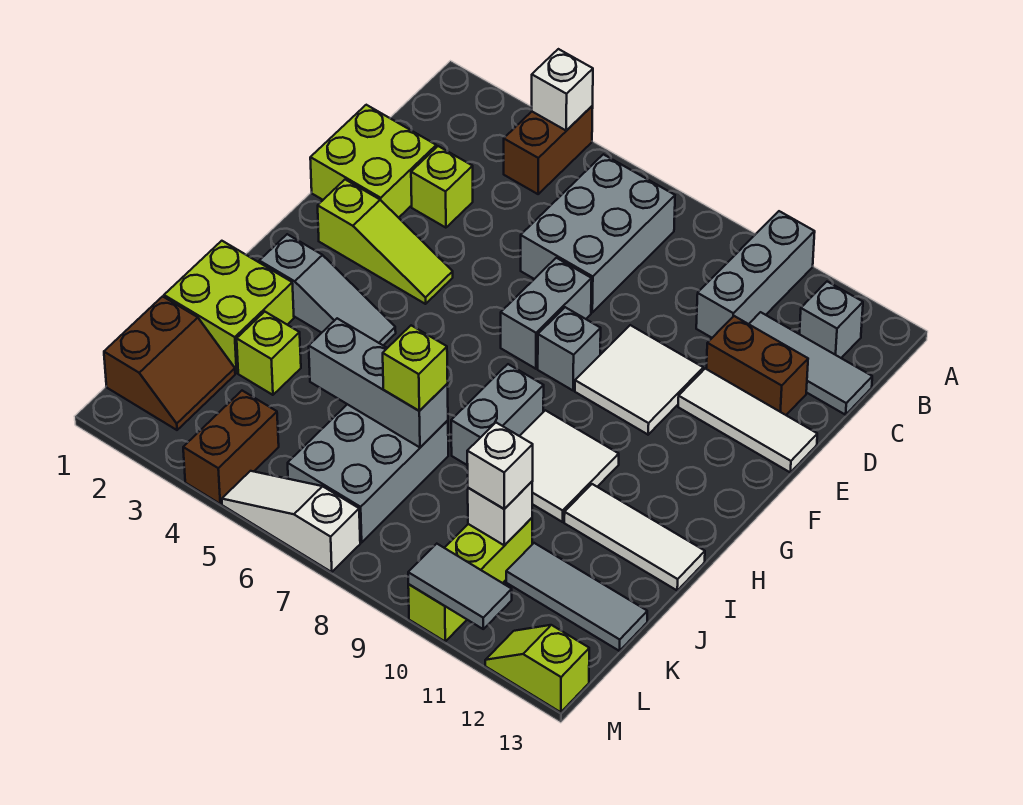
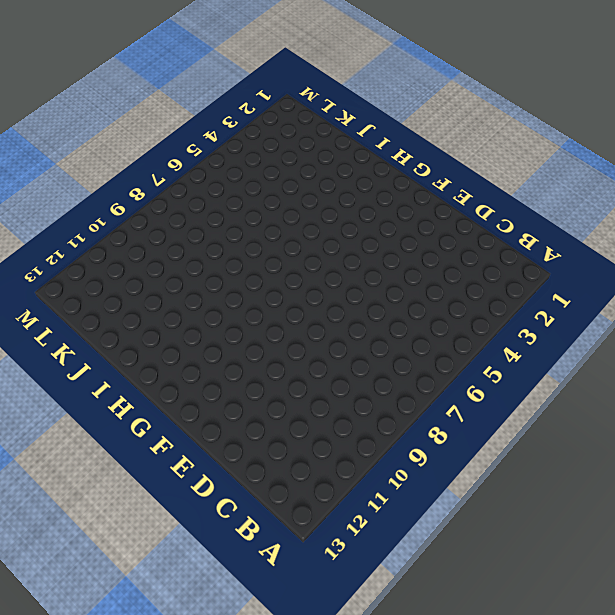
none -> brown brick A4:B4 level 1
none -> grey brick A10:C10 level 1
none -> grey brick B6:D7 level 1
none -> grey brick B12 level 1

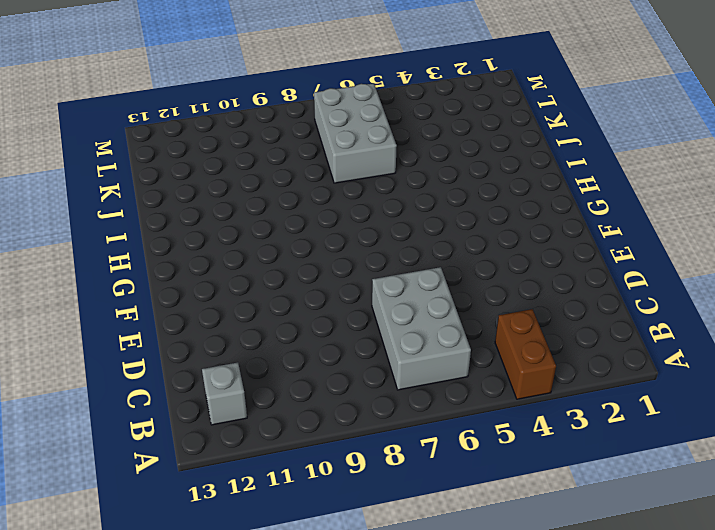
none -> grey brick A10:C10 level 1
none -> grey tile C11:C13 level 1
none -> lime brick D1:E2 level 1
none -> lime brick D3 level 1

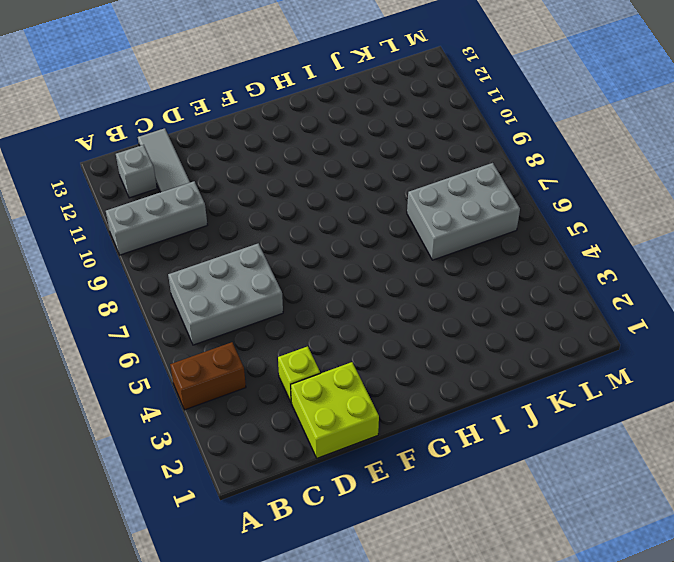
none -> brown brick D11:D12 level 1
none -> grey brick E7:F7 level 1
none -> white tile E9:F10 level 1
none -> white tile E11:E13 level 1

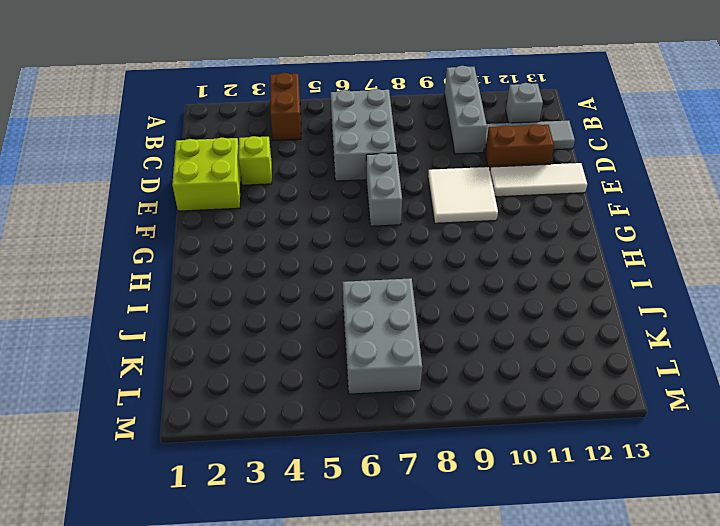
none -> lime slope F2:F4 level 1 top 2
none -> grey brick F8 level 1
none -> grey slope H2:H4 level 1 top 2
none -> grey brick H8:I8 level 1

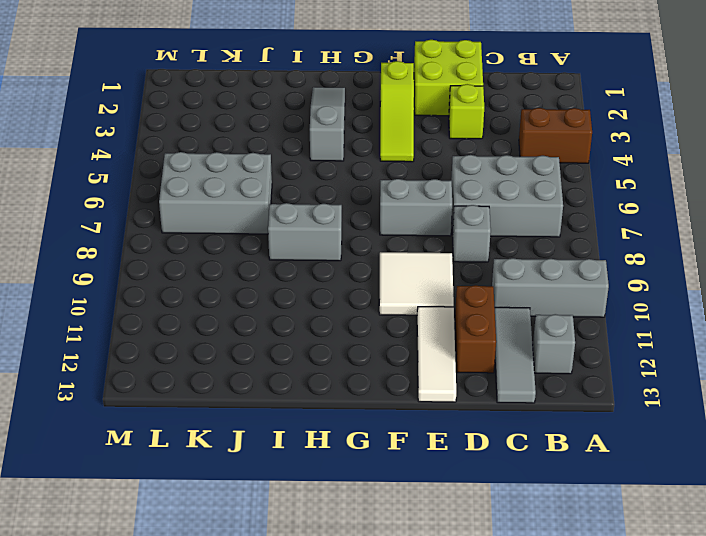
grey brick D8 level 1 -> grey brick F8 level 1
grey slope H2:H4 level 1 top 4 -> grey slope H2:H4 level 1 top 2
none -> white tile H9:I10 level 1
none -> lime brick I1:J2 level 1
none -> white tile I11:I13 level 1
none -> lime brick J3 level 1

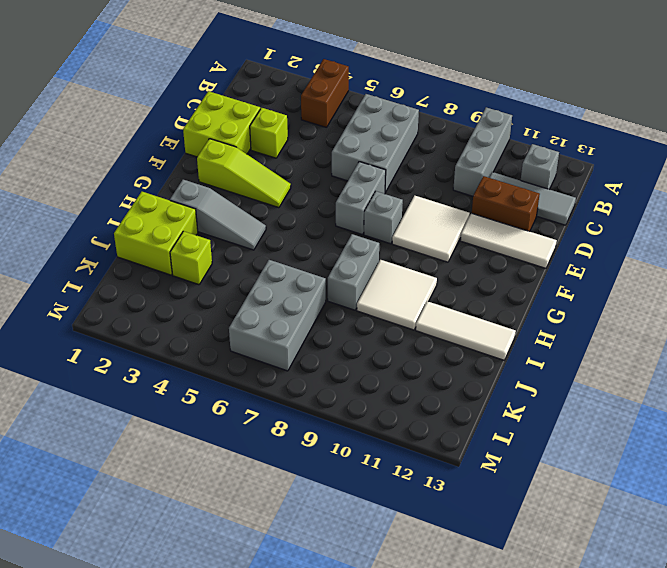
none -> brown slope K1:L2 level 1 top 1
none -> lime brick K10:M10 level 1
none -> grey tile K11:K13 level 1
none -> brown brick L4:M4 level 1

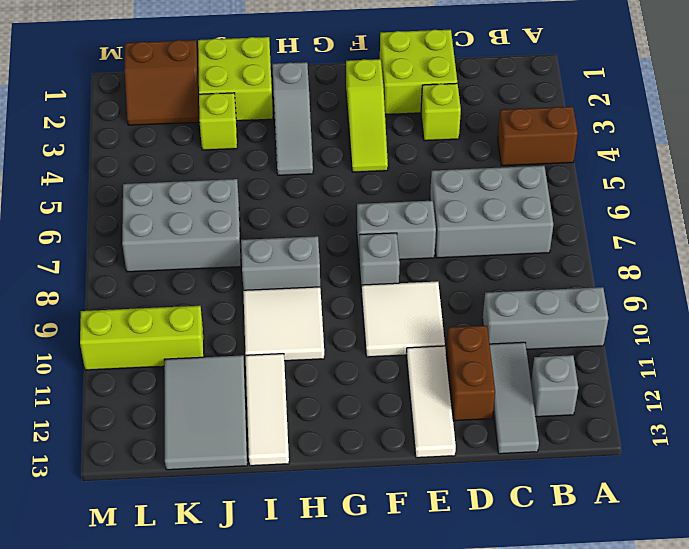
grey tile J11:K13 level 1 -> grey tile K11:K13 level 1
none -> brown brick L4:M4 level 1
none -> white slope M5:M7 level 1 top 7
none -> lime slope M12:M13 level 1 top 13
none -> white brick A4 level 2

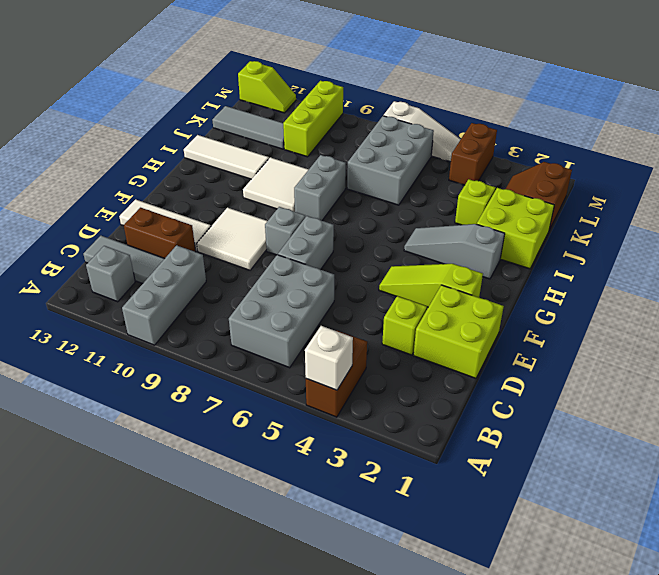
none -> grey brick J5:J7 level 2
none -> white brick K10 level 2
none -> grey tile M10:M11 level 2
none -> lime brick J7 level 3

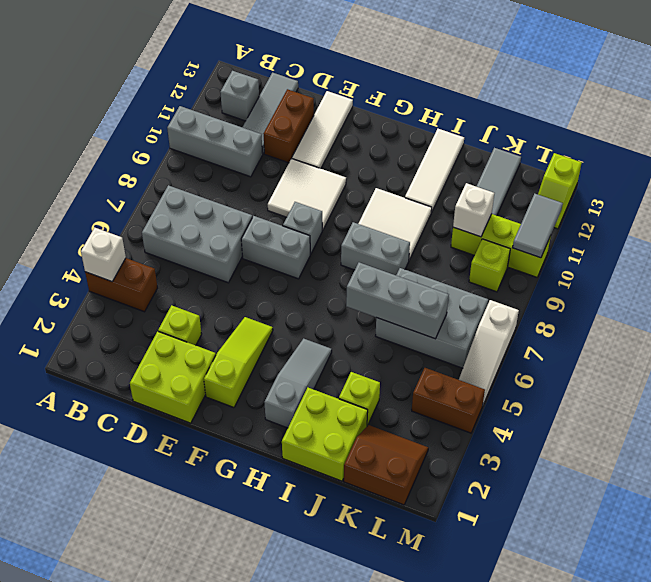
grey brick I6:K6 level 2 -> grey brick J5:J7 level 2
lime brick L9 level 1 -> lime brick J7 level 3
none -> white brick K10 level 3

